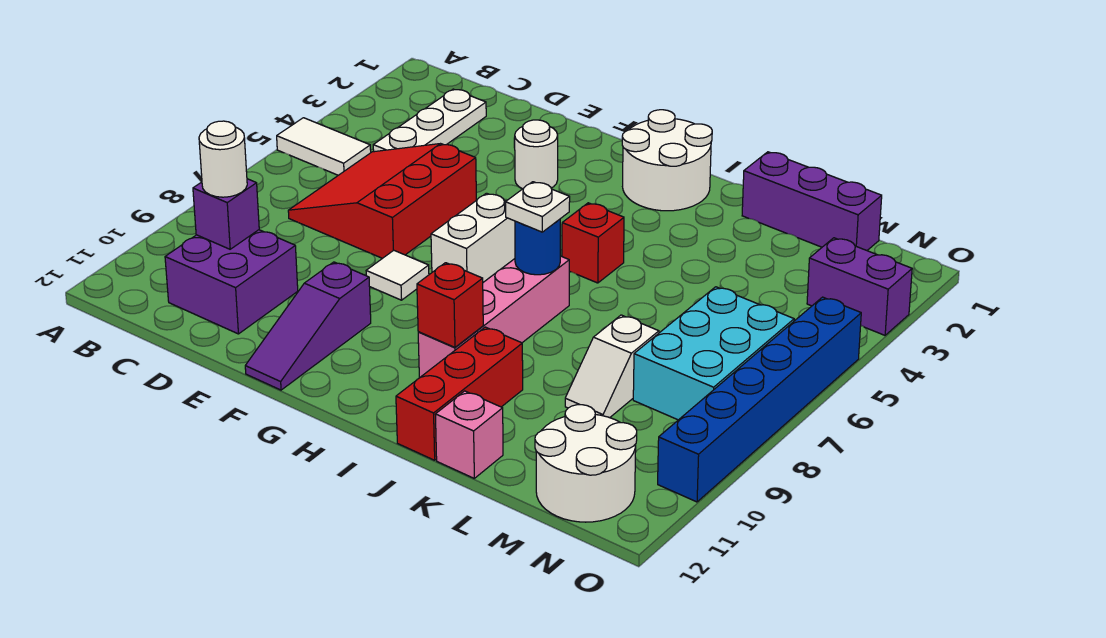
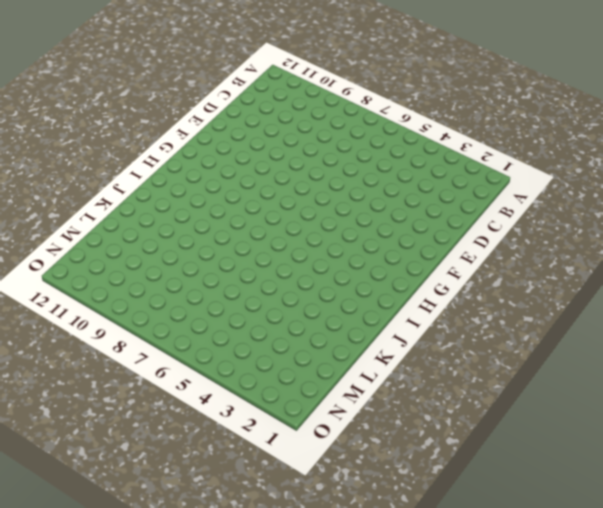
none -> white tile A5:B5 level 1
none -> white plate C2:C4 level 1
none -> red slope C5:E7 level 1 top E

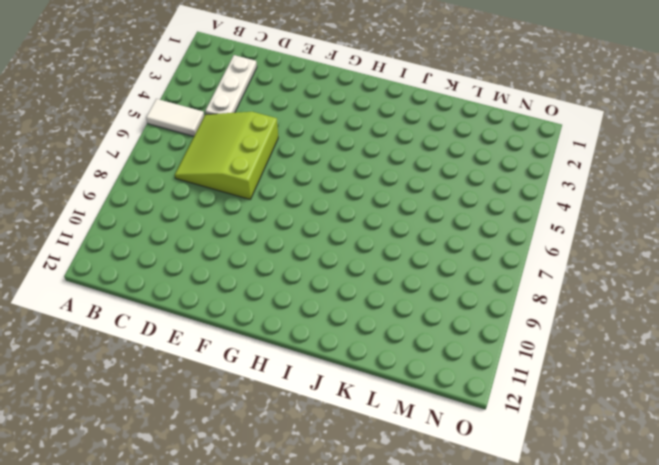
lime slope C5:E7 level 1 top E -> red slope C5:E7 level 1 top E
none -> purple brick C10:D11 level 1
none -> white round brick F3 level 1
none -> white tile F8 level 1

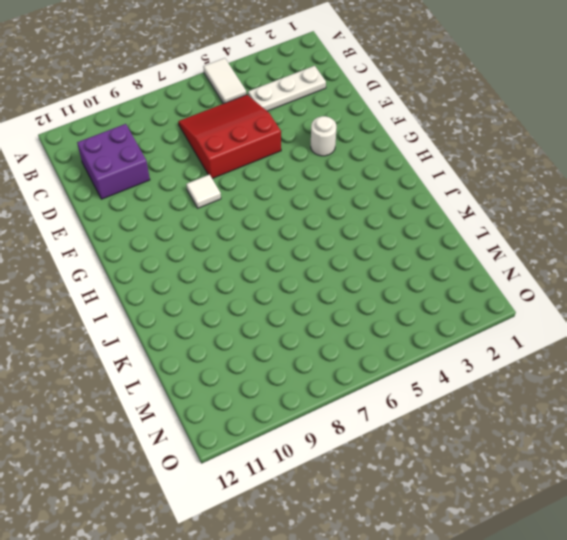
none -> purple slope F10:F12 level 1 top 10
none -> white brick G6:G7 level 1
none -> white round brick H1:I2 level 1

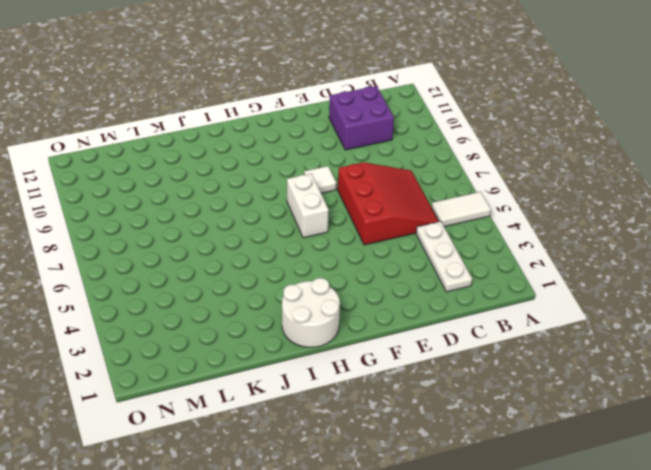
none -> white round brick F3 level 1
none -> purple slope F10:F12 level 1 top 10
none -> red brick I5 level 1

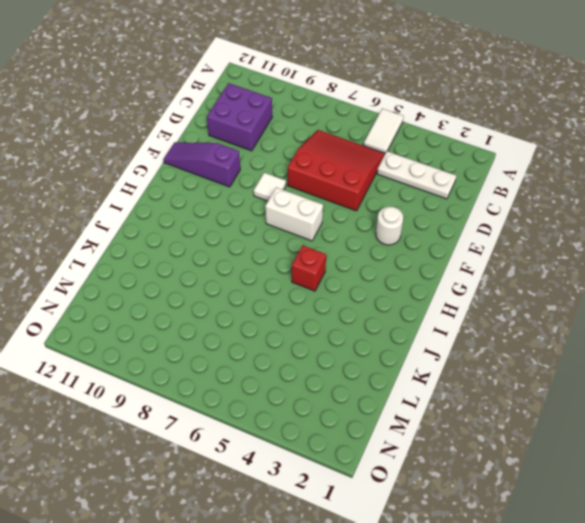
none -> white round brick H1:I2 level 1
none -> pink brick I7:I10 level 1
none -> red brick J10:J12 level 1

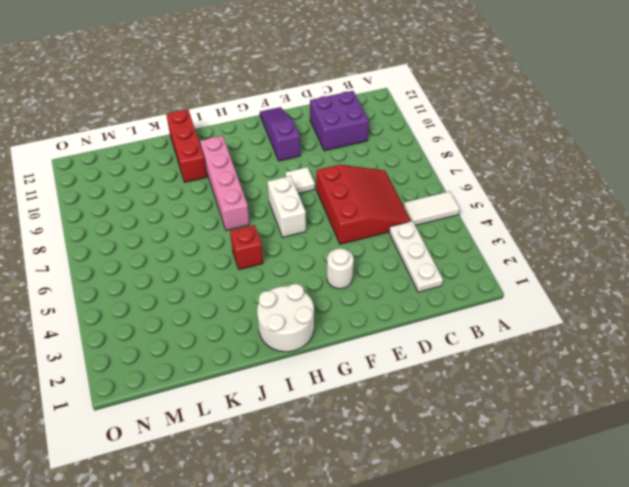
none -> purple brick K1:M1 level 1
none -> pink brick K12 level 1
none -> white slope L8:L9 level 1 top 8

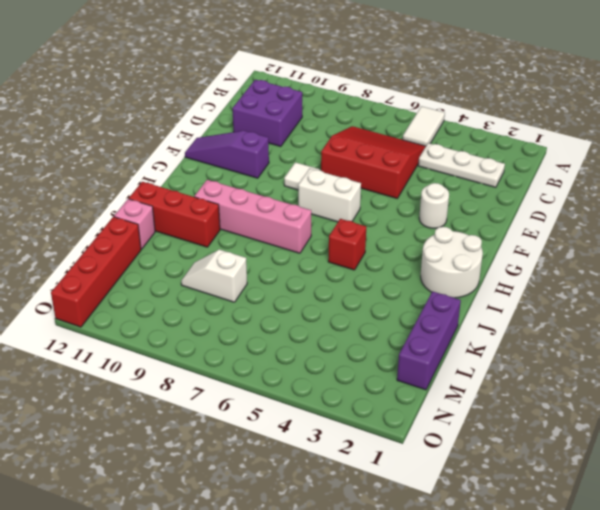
red brick L12:O12 level 1 -> white round brick M11:N12 level 1
none -> cyan brick M6:N8 level 1
none -> purple brick N3:O3 level 1
none -> blue brick O5:O10 level 1

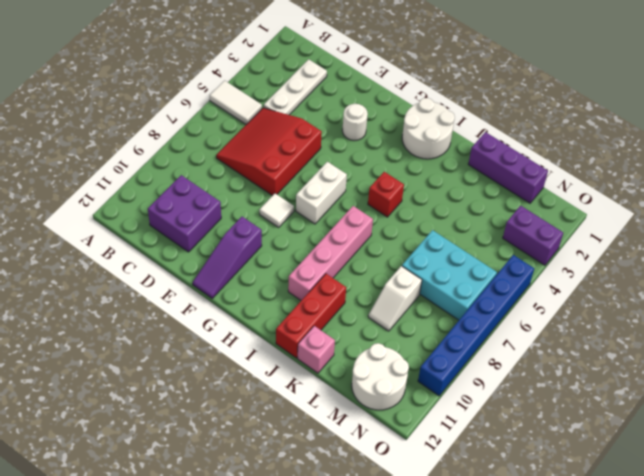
cyan brick L6:N7 level 1 -> cyan brick M6:N8 level 1
none -> purple brick C10 level 2
none -> blue round brick I7 level 2
none -> red brick I10 level 2

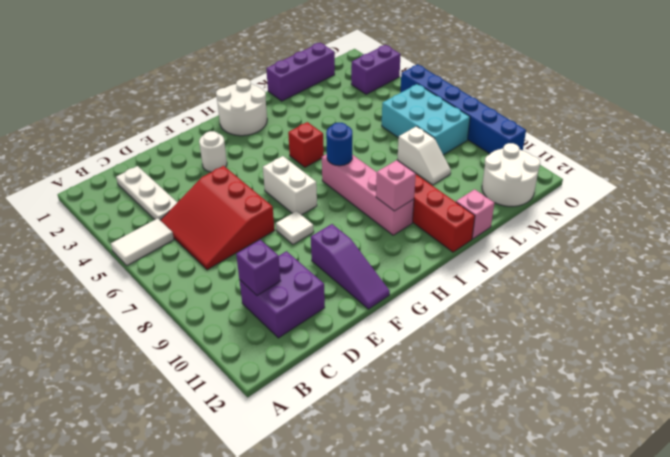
pink brick I10 level 2 -> red brick I10 level 2
none -> white round brick C10 level 3
none -> white plate I7 level 3

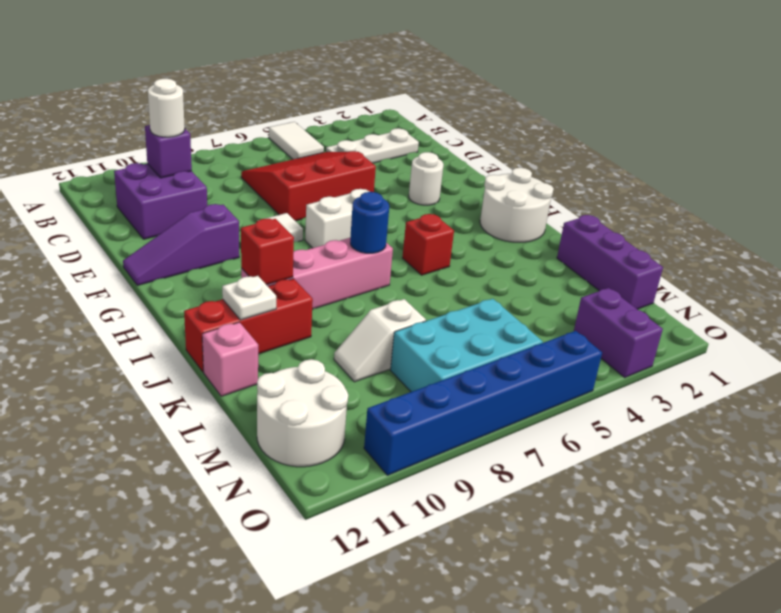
white plate J11 level 2 -> white plate I7 level 3

